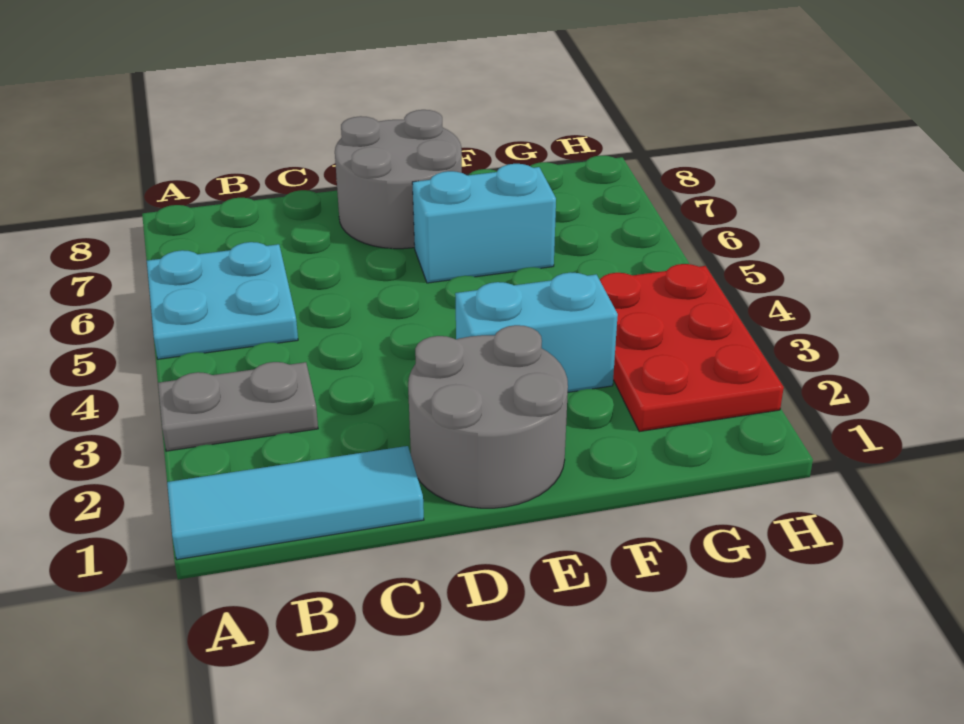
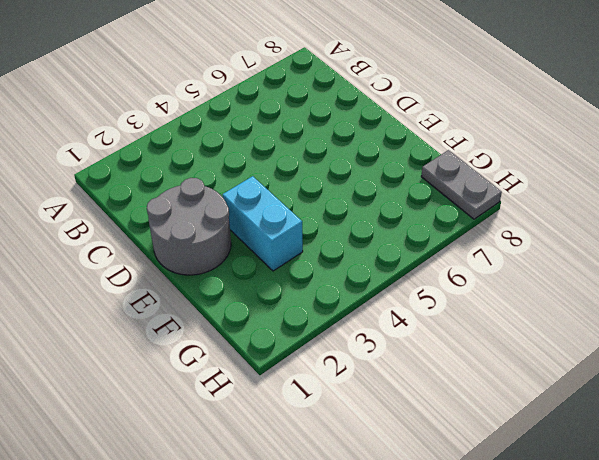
grey plate G8:H8 level 1 -> grey plate A3:B3 level 1
none -> cyan tile A1:C1 level 1
none -> cyan plate A5:B6 level 1

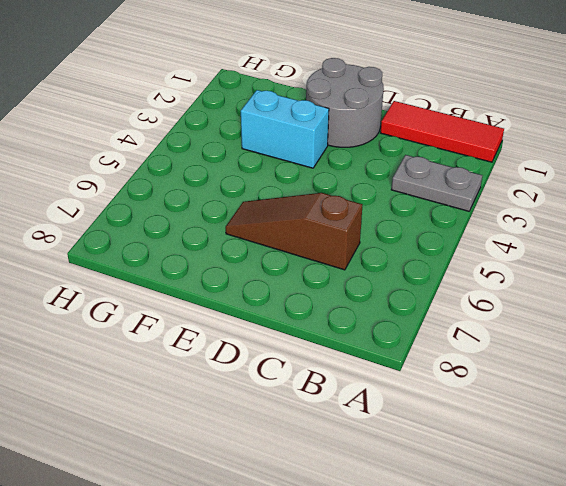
red tile A1:C1 level 1 -> cyan tile A1:C1 level 1
brown slope C6:E6 level 1 top C -> cyan brick E6:F6 level 1
none -> cyan plate A5:B6 level 1
none -> grey round brick D7:E8 level 1

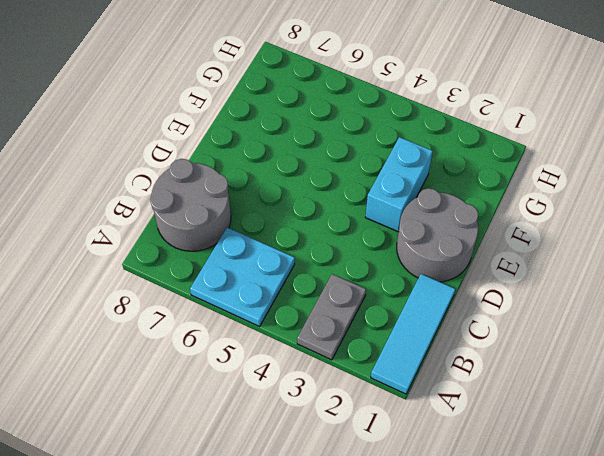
grey round brick B7:C8 level 1 -> grey round brick D7:E8 level 1
none -> cyan brick E6:F6 level 1
none -> red plate G2:H4 level 1

